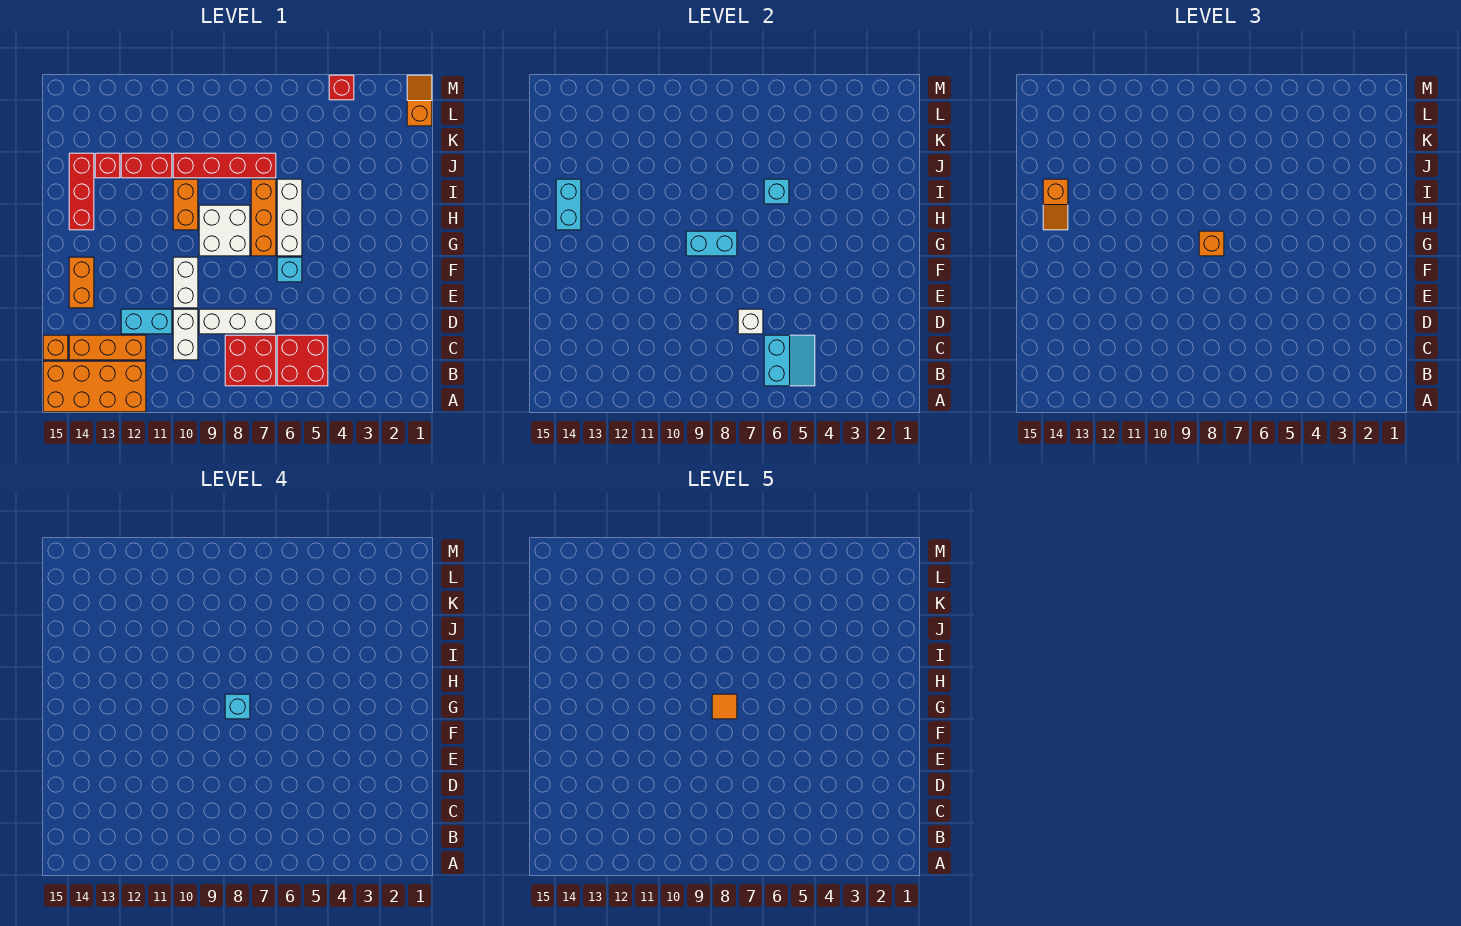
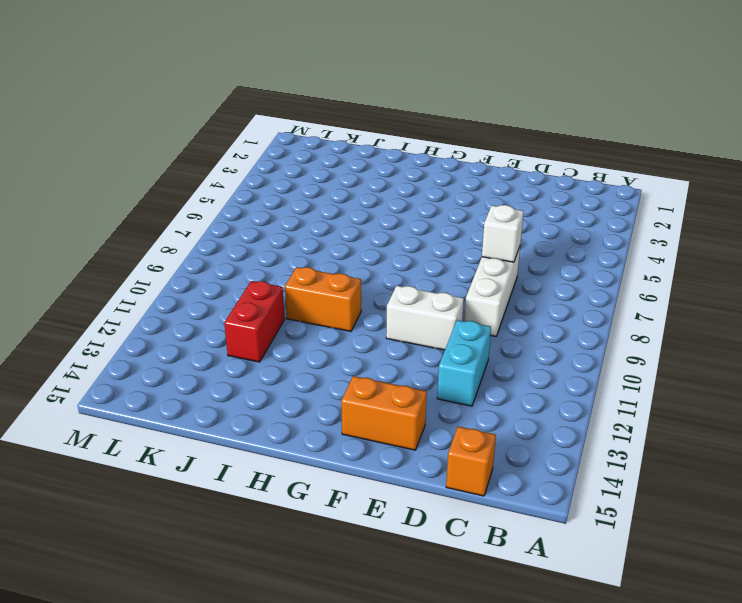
none -> orange brick A12:B15 level 1
none -> red brick B5:C6 level 1
none -> red brick B7:C8 level 1
none -> white brick C10:D10 level 1

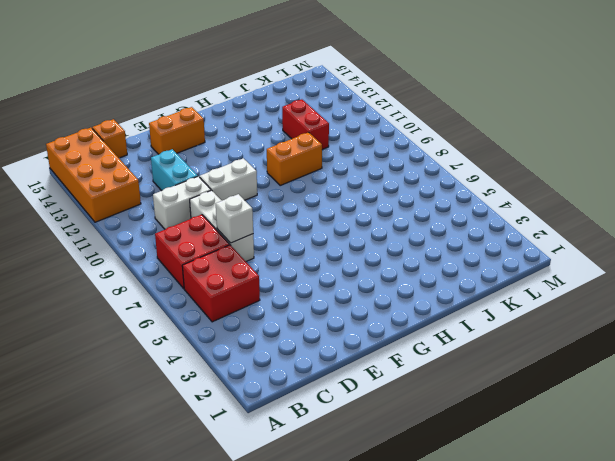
none -> orange brick C12:C14 level 1
none -> cyan brick F6 level 1
none -> white brick G6:I6 level 1
none -> orange brick G7:I7 level 1

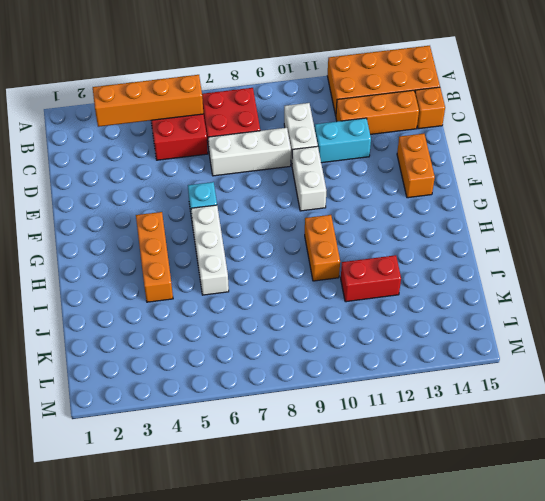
orange brick B3:B6 level 2 -> cyan slope B5:C6 level 2 top 6
orange brick G4:I4 level 1 -> orange brick G7:I7 level 1
none -> white brick G8:H9 level 1
none -> red brick H14:J14 level 1
none -> red brick J7:J10 level 1
none -> red brick J13 level 1

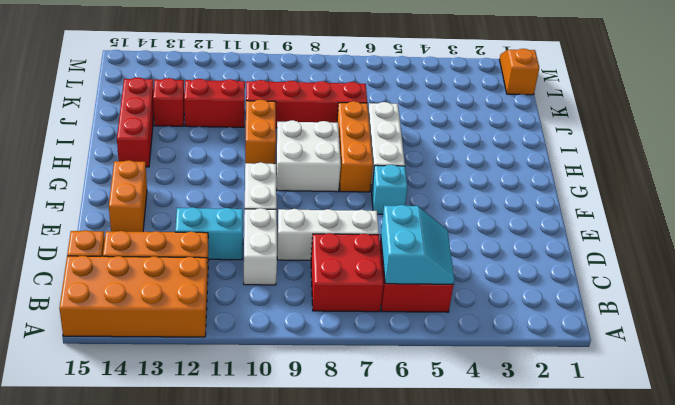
none -> red brick M4 level 1
none -> white brick D7 level 2
none -> cyan brick G8:G9 level 2
none -> cyan brick H14:I14 level 2

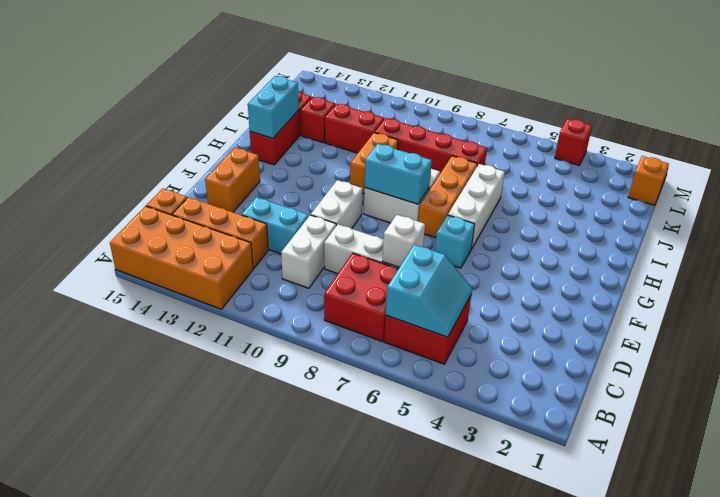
none -> cyan brick I6 level 2
none -> orange brick G8 level 3
none -> orange slope H14:I14 level 3 top I
none -> cyan brick G8 level 4

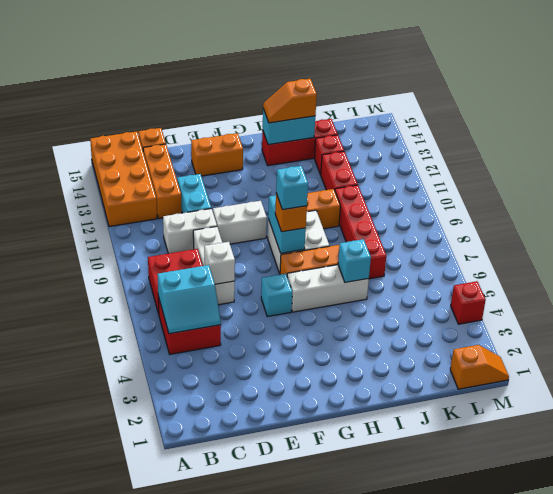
none -> orange tile G8 level 5

